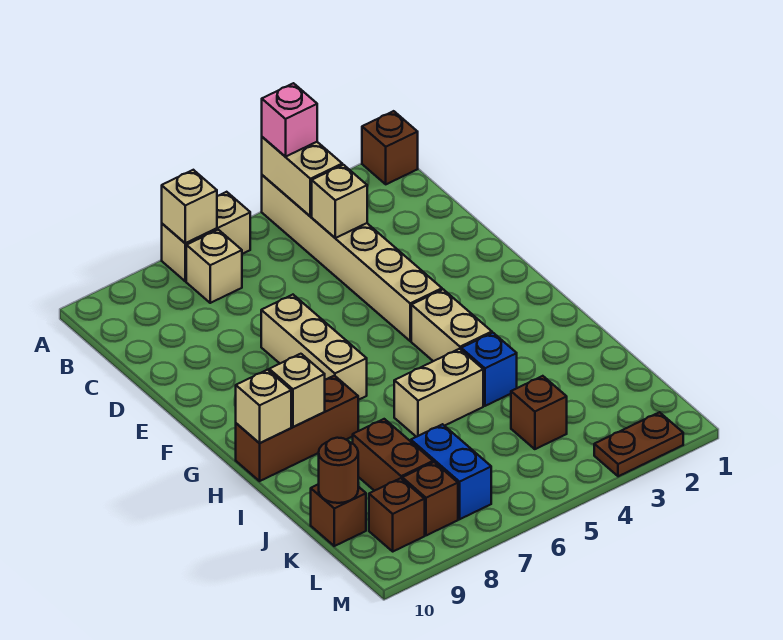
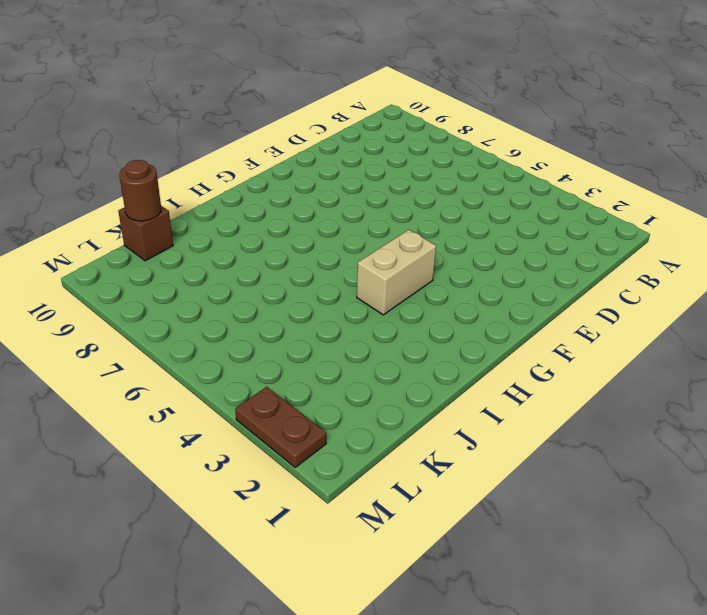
none -> brown brick A1 level 1
none -> tan brick A4:F4 level 1
none -> tan brick A6:A7 level 1

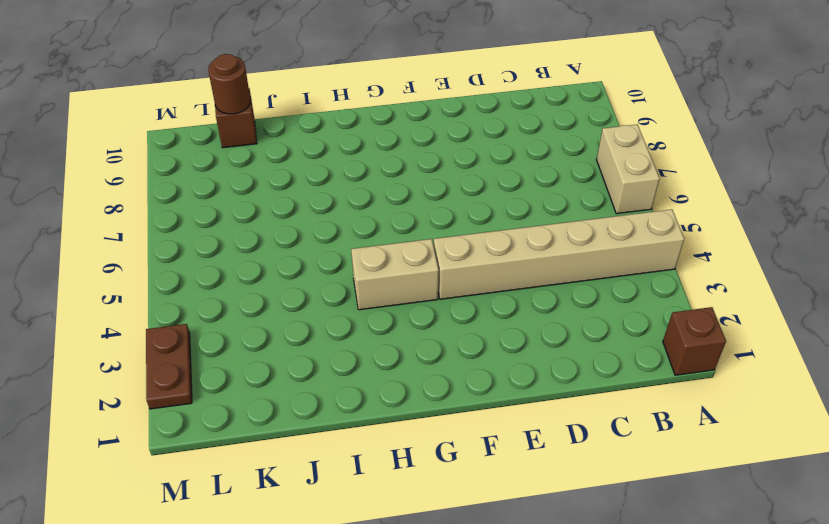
none -> tan brick B7 level 1
none -> tan brick E7:G7 level 1
none -> brown brick H8:H10 level 1

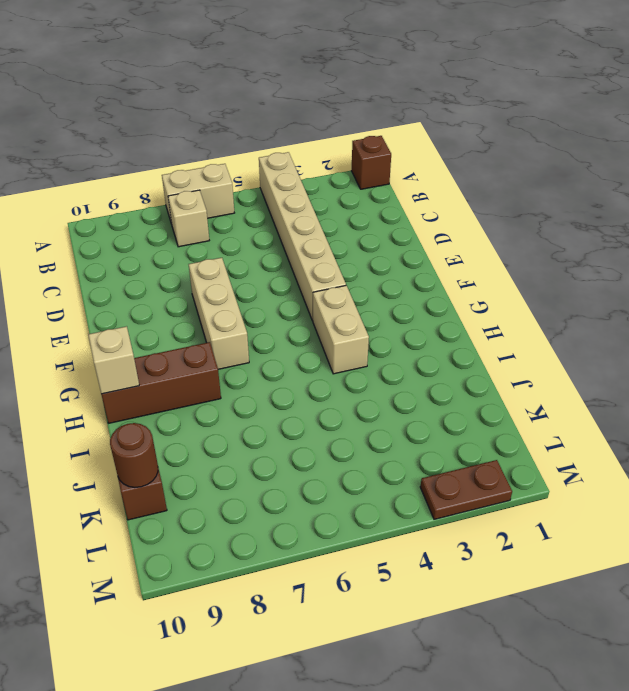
none -> blue brick I4 level 1
none -> tan brick I5:I6 level 1
none -> brown brick J8:K8 level 1

